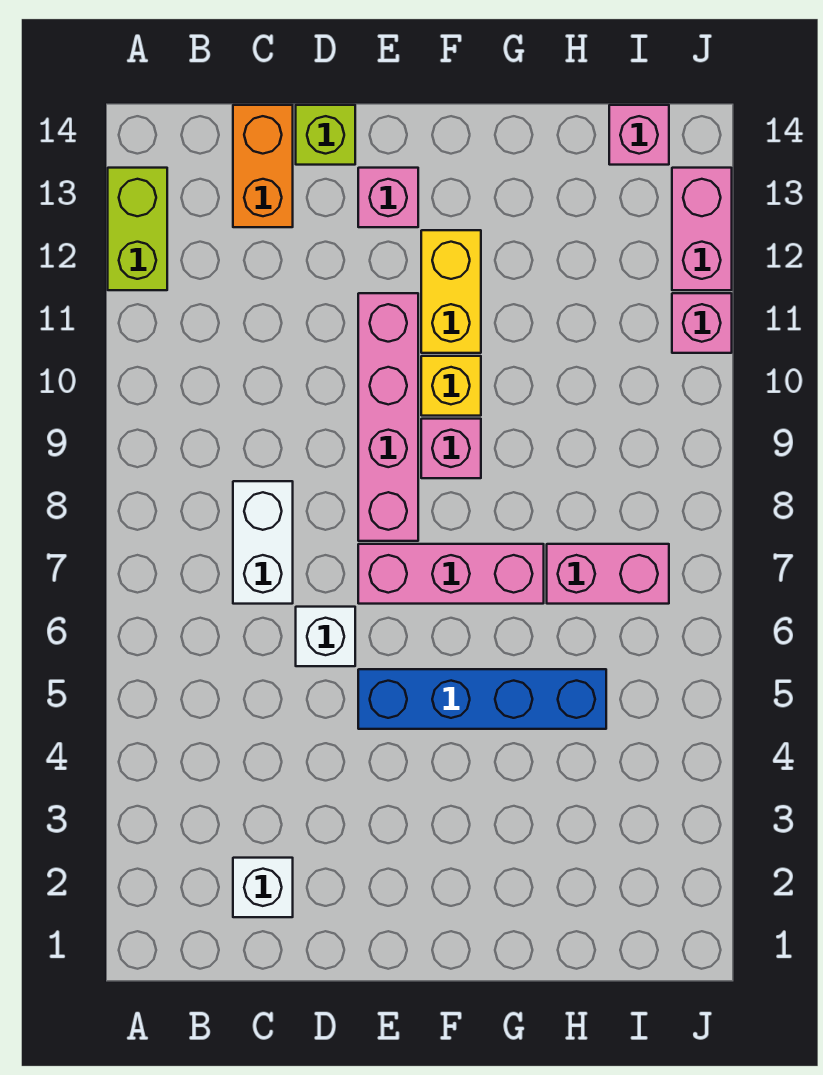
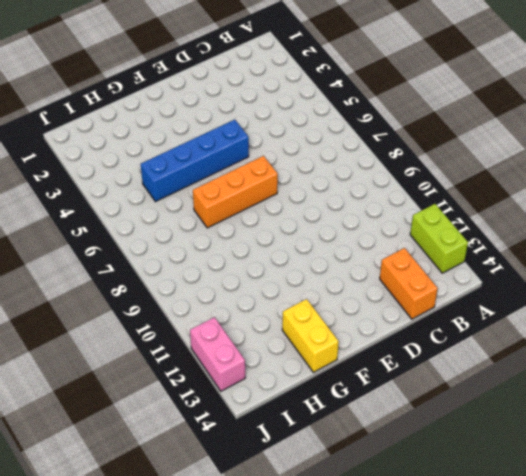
orange brick E7:G7 level 1 -> pink brick E7:G7 level 1
yellow brick G13:G14 level 1 -> yellow brick F11:F12 level 1
none -> white brick C2 level 1
none -> white brick C7:C8 level 1
none -> white brick D6 level 1

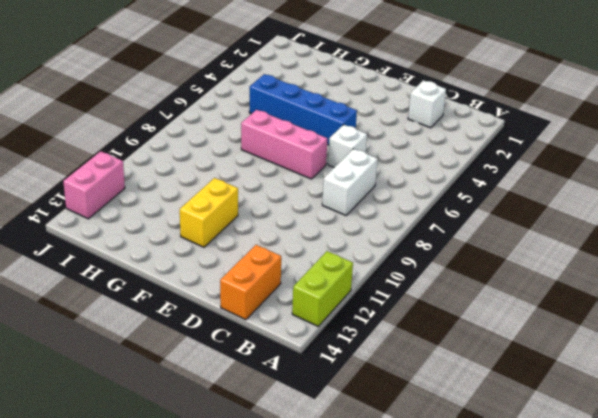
none -> lime brick D14 level 1
none -> pink brick E8:E11 level 1
none -> pink brick E13 level 1

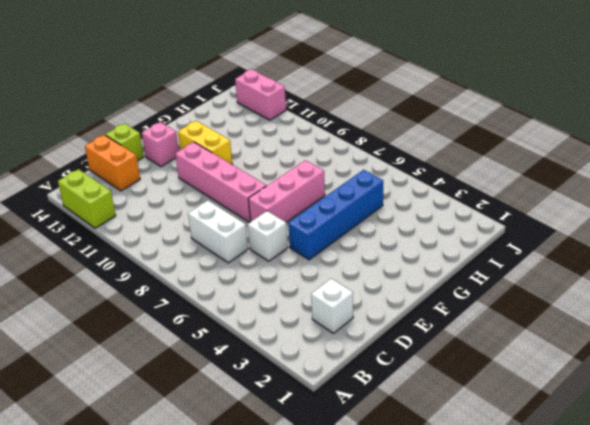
none -> pink brick F9 level 1
none -> yellow brick F10 level 1
none -> pink brick H7:I7 level 1

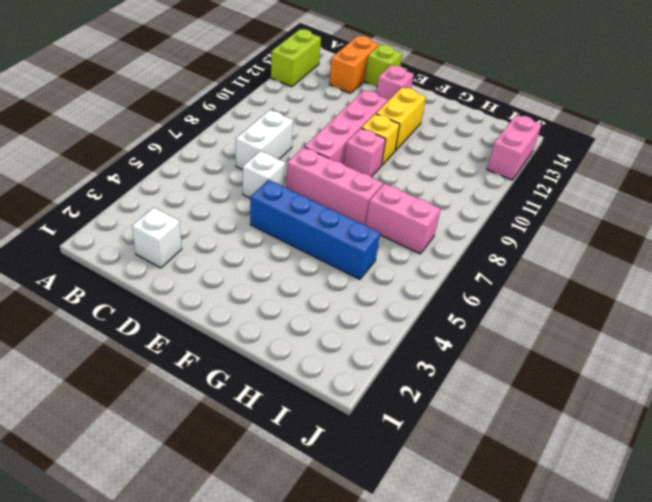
none -> pink brick I14 level 1
none -> pink brick J11 level 1

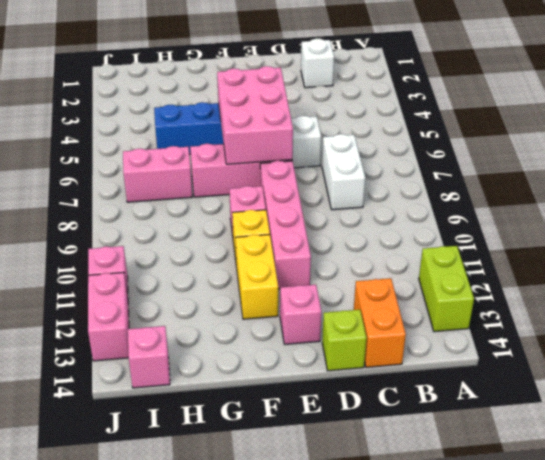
pink brick E5:F7 level 2 -> none

